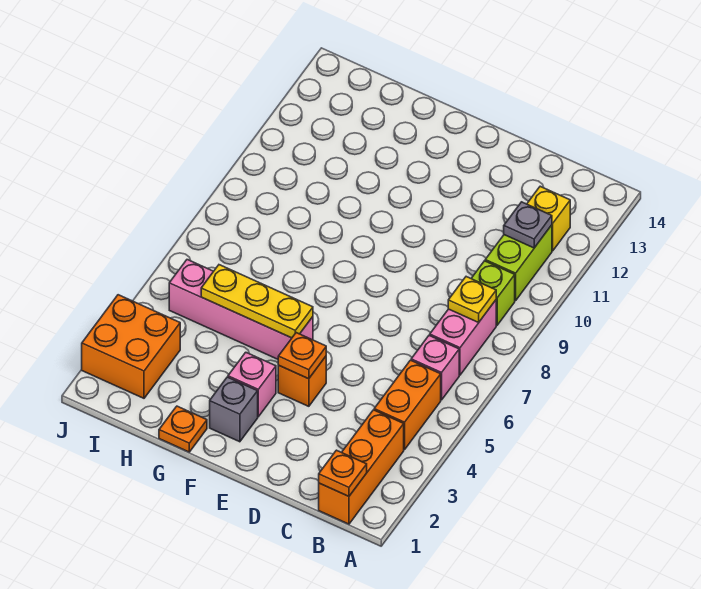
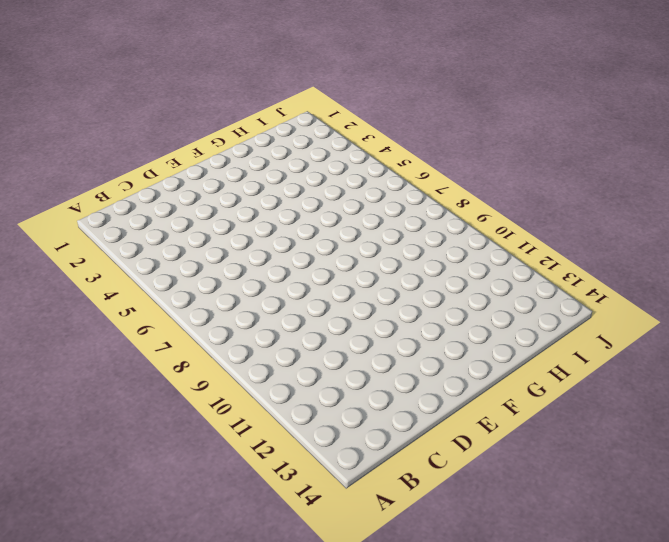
none -> orange brick B1:B3 level 1
none -> orange brick B4:B5 level 1
none -> pink brick B6 level 1

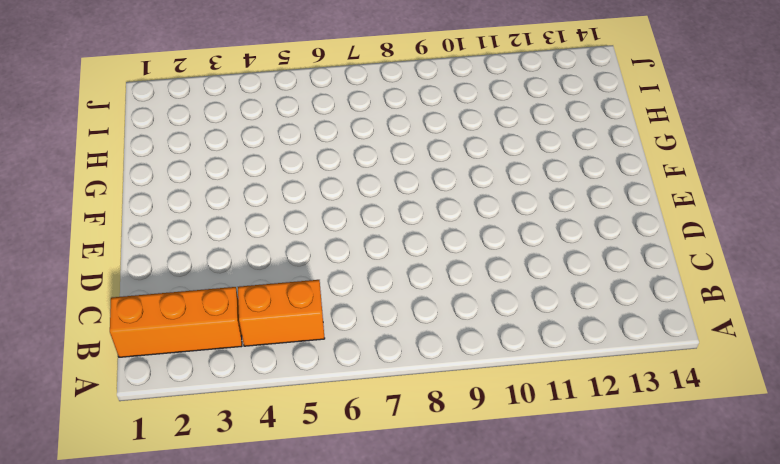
none -> pink brick B6 level 1
none -> pink brick B7:B8 level 1
none -> lime brick B9 level 1

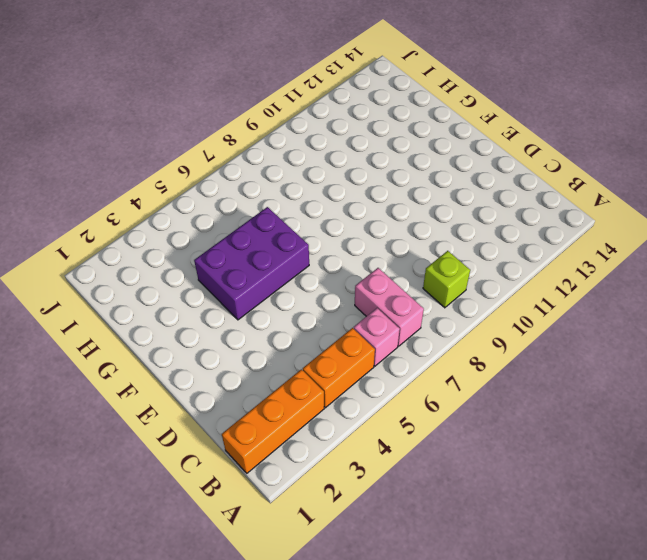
pink brick B7:C7 level 1 -> pink brick B7:B8 level 1
purple brick F4:G6 level 1 -> pink brick F5:I5 level 1
none -> lime brick B10:B11 level 1
none -> yellow brick B12 level 1
none -> orange brick E4 level 1

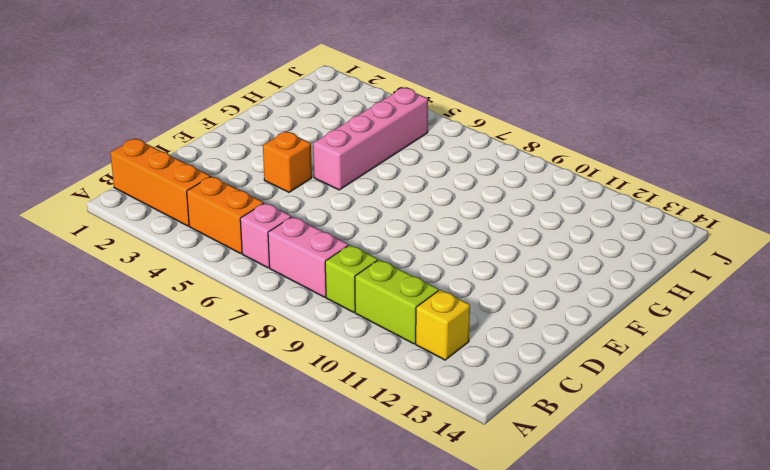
none -> grey brick F2 level 1
none -> pink brick F3 level 1
none -> orange plate G1 level 1

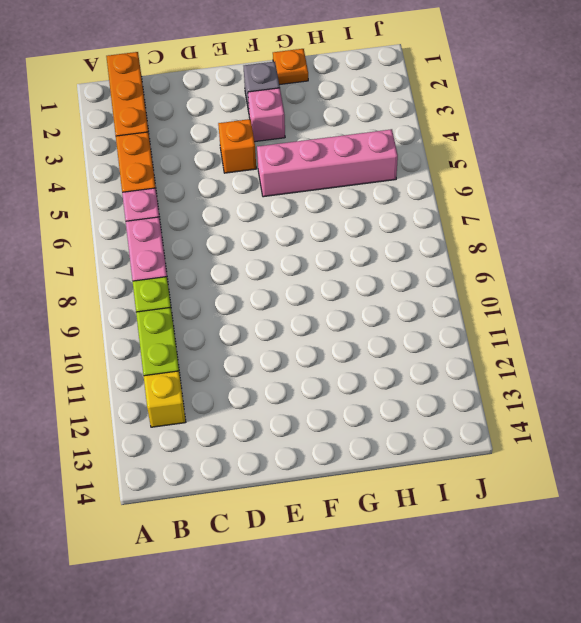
none -> orange brick I2:J3 level 1
none -> orange plate B1 level 2
none -> yellow plate B8 level 2

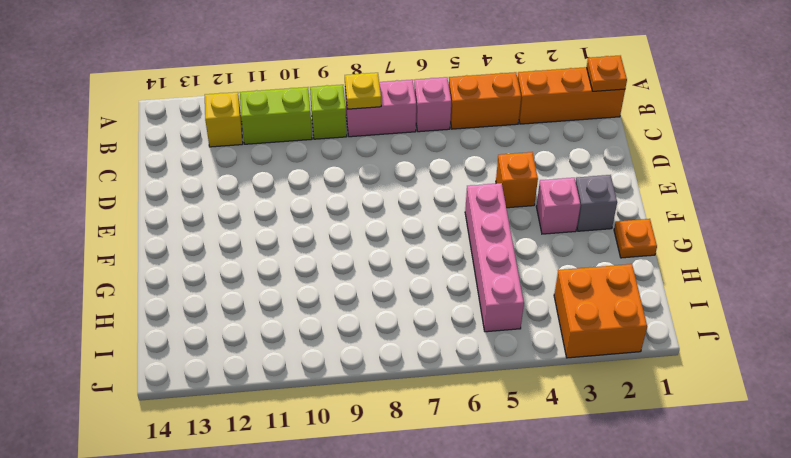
none -> grey plate B11 level 2
none -> orange plate E4 level 2
none -> yellow plate F5:H5 level 2

